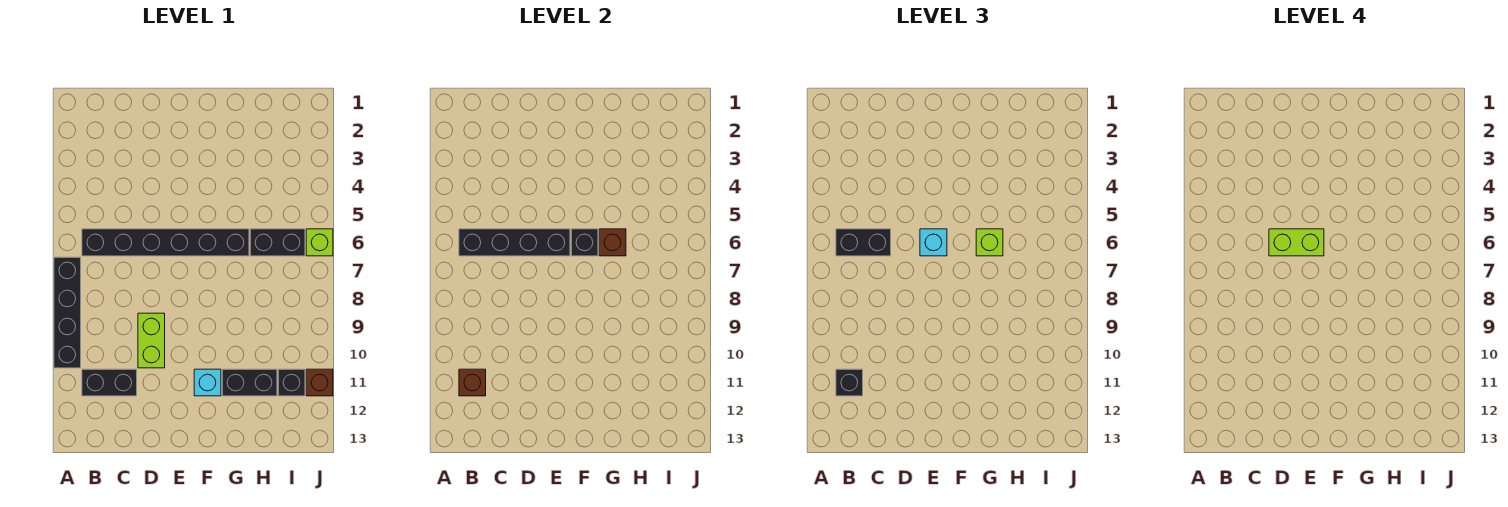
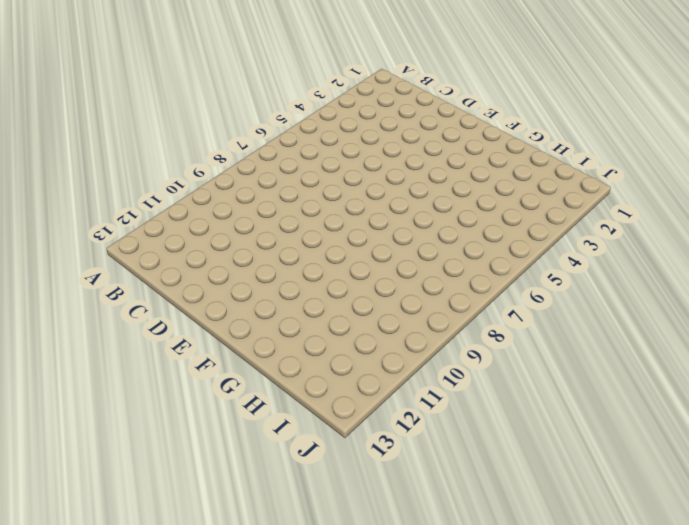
none -> black brick A7:A10 level 1
none -> black brick B6:G6 level 1
none -> black brick B11:C11 level 1

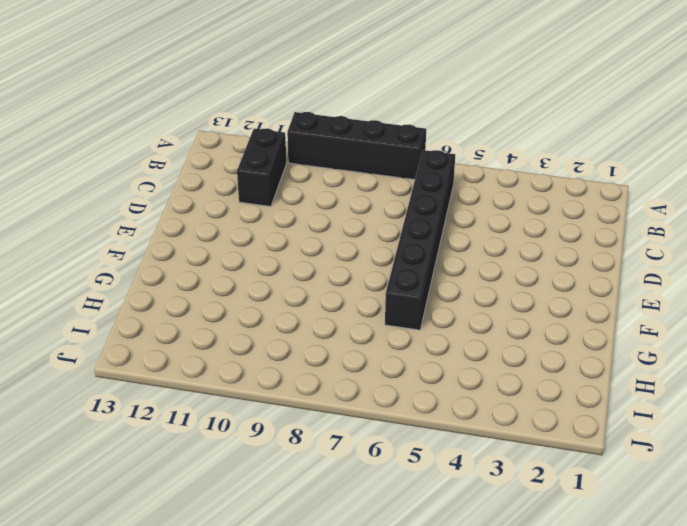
none -> lime brick D9:D10 level 1
none -> cyan brick F11 level 1
none -> black brick G11:H11 level 1

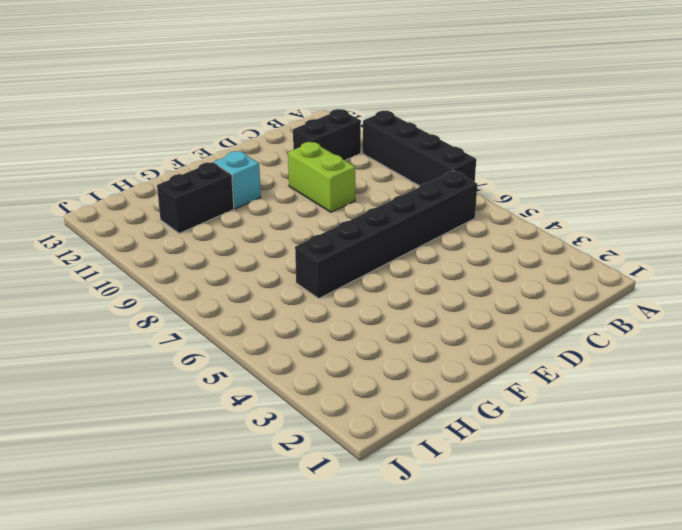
none -> black brick H6:I6 level 1
none -> black brick I11 level 1
none -> lime brick J6 level 1

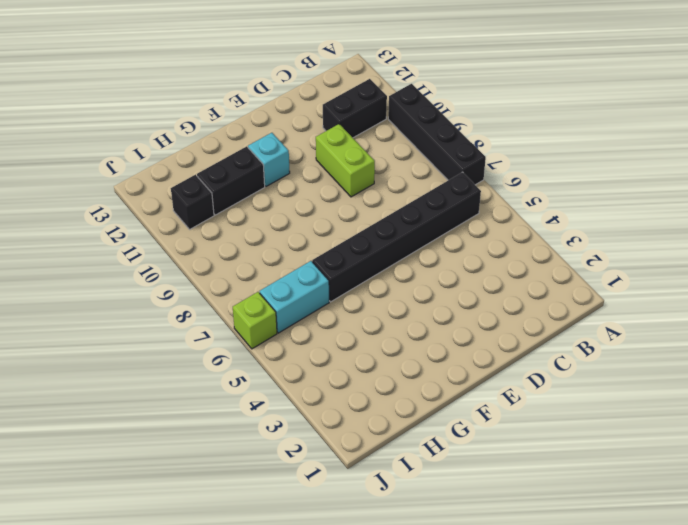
cyan brick H6:I6 level 1 -> black brick H6:I6 level 1
none -> brown brick J11 level 1
none -> black brick B6:E6 level 2
none -> brown brick B11 level 2

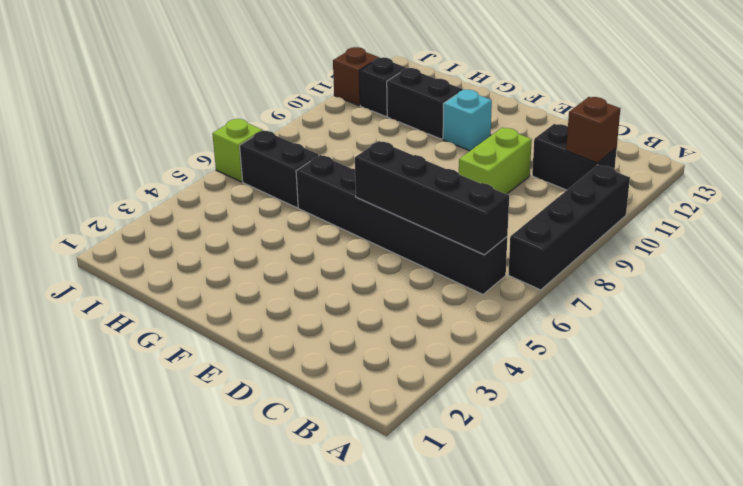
none -> black brick F6 level 2
none -> brown brick G6 level 2
none -> black brick B6:C6 level 3

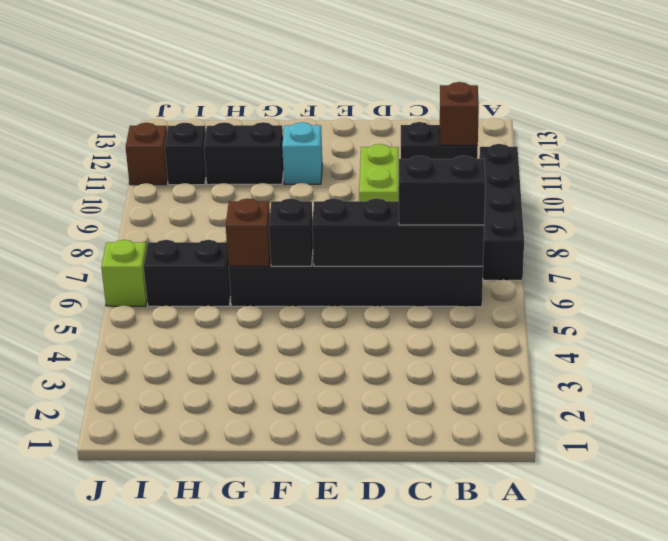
none -> black brick B11 level 3
none -> cyan brick E6 level 3
none -> lime brick G6 level 3

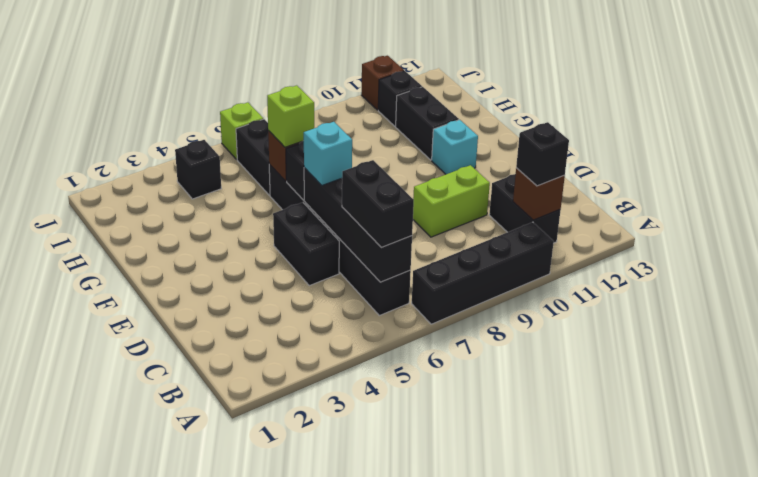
black brick D5:E5 level 1 -> none
black brick I4 level 1 -> none
none -> lime brick D6:E6 level 4

